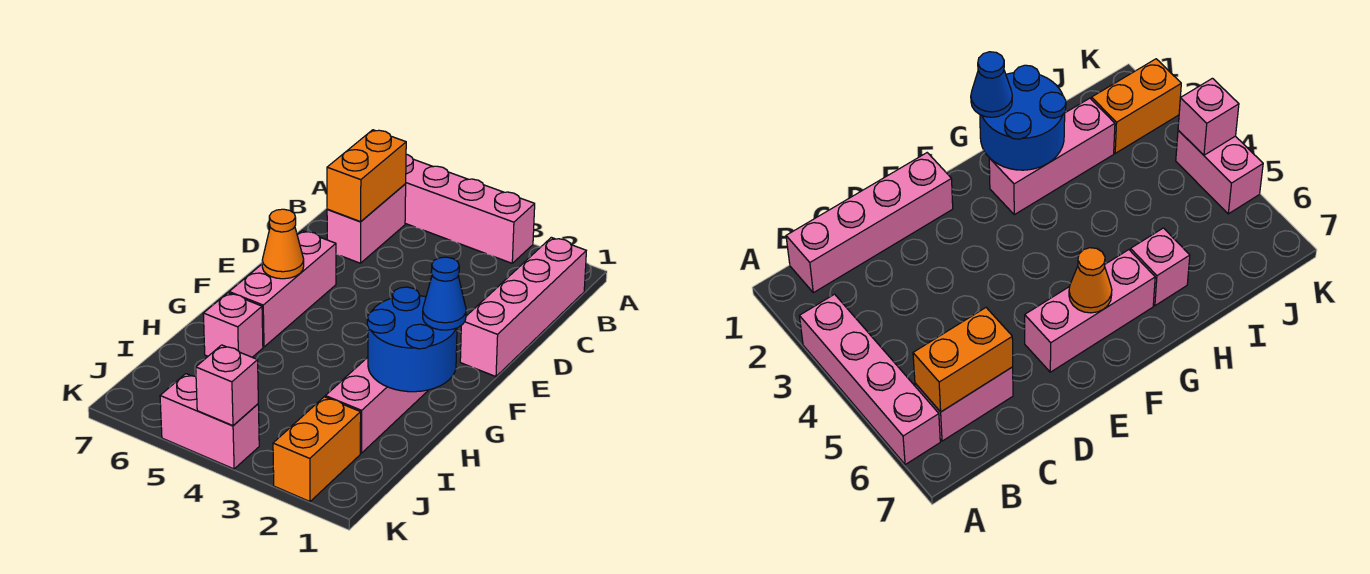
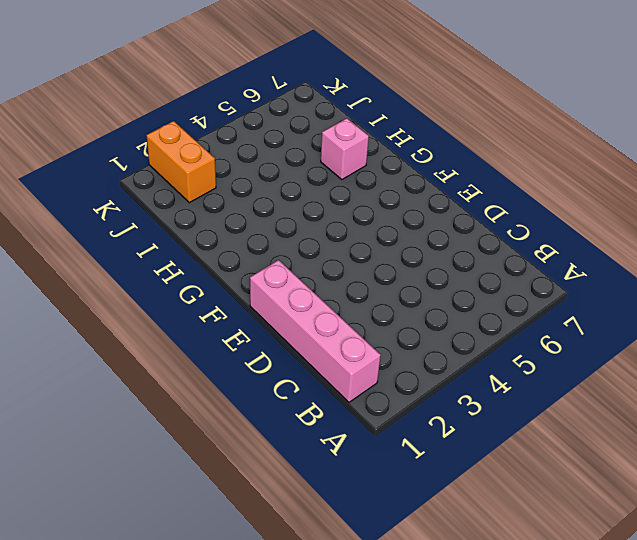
none -> pink brick A3:A6 level 1
none -> pink brick B6:C6 level 1
none -> pink brick E6:G6 level 1

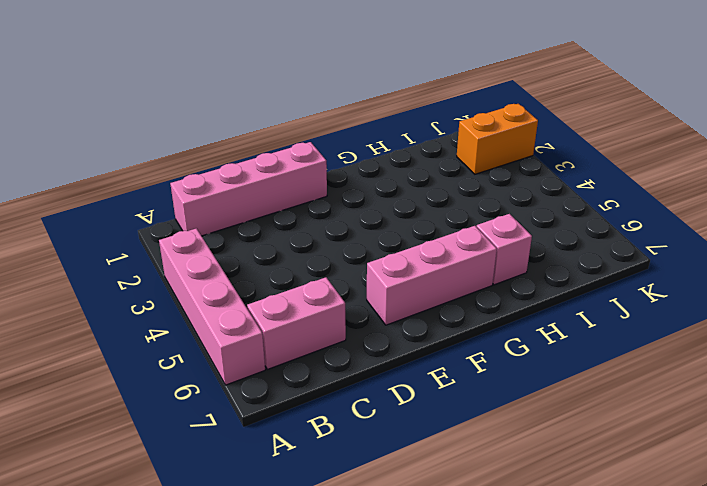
none -> pink brick G2:I2 level 1
none -> pink brick K4:K5 level 1
none -> orange brick B6:C6 level 2

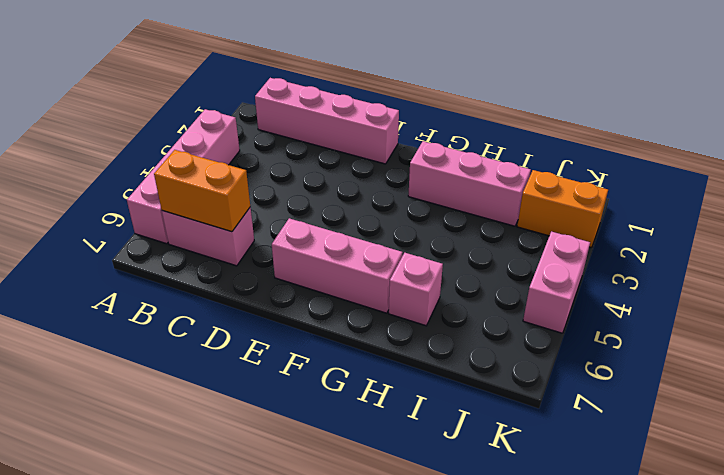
none -> orange cone F6 level 2
none -> blue round brick G1:H2 level 2
none -> pink brick K4 level 2

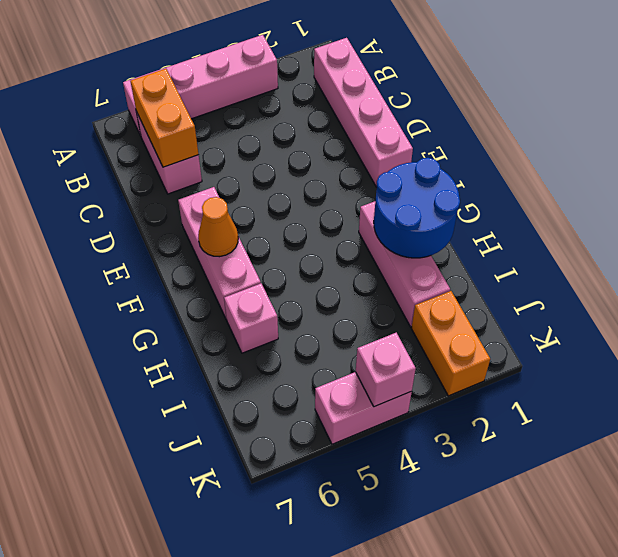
none -> blue cone G1 level 3

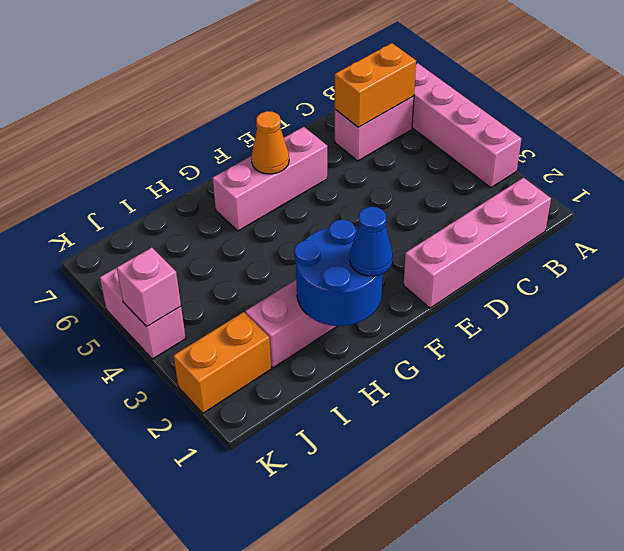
none -> pink brick H6 level 1

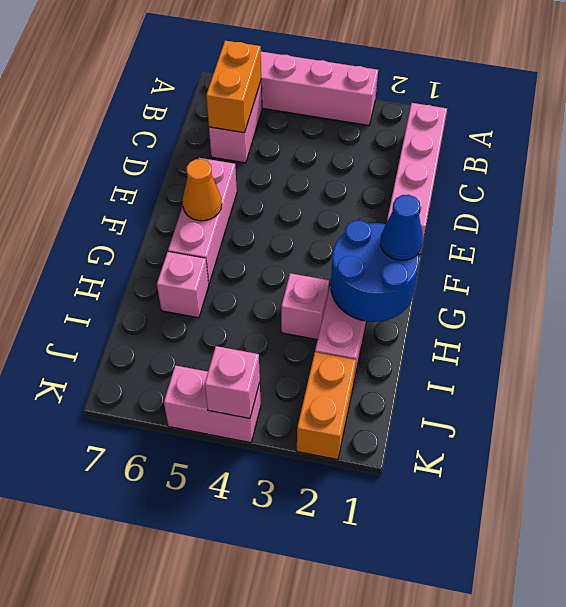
pink brick H3 level 1 -> none

